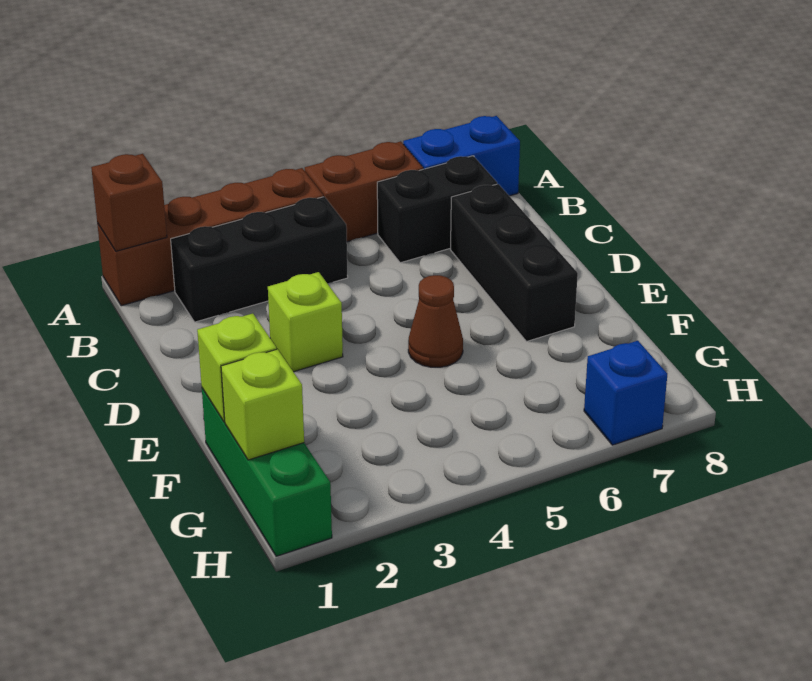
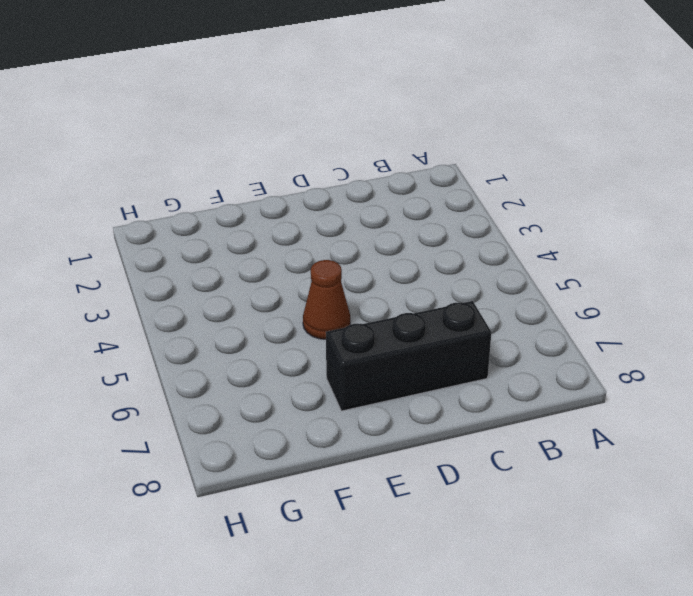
none -> brown brick A1:A4 level 1
none -> brown brick A5:A6 level 1
none -> blue brick A7:A8 level 1

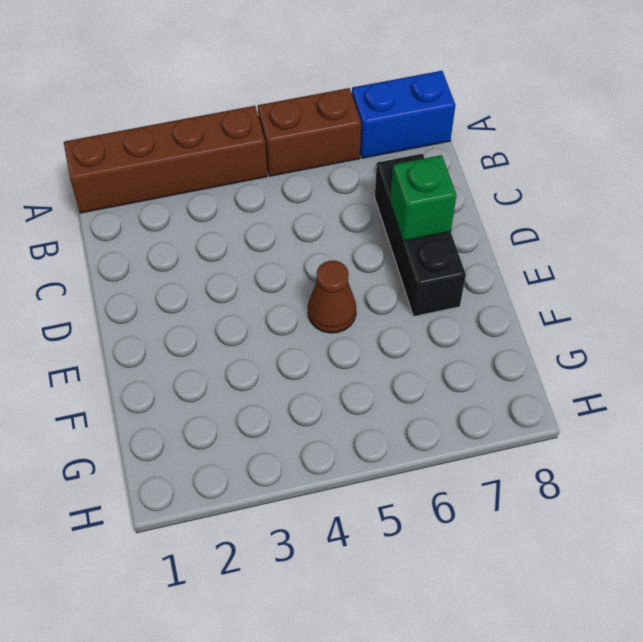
green brick D7 level 2 -> none
none -> black brick B2:B4 level 1
none -> black brick B6:B7 level 1
none -> lime brick D3 level 1

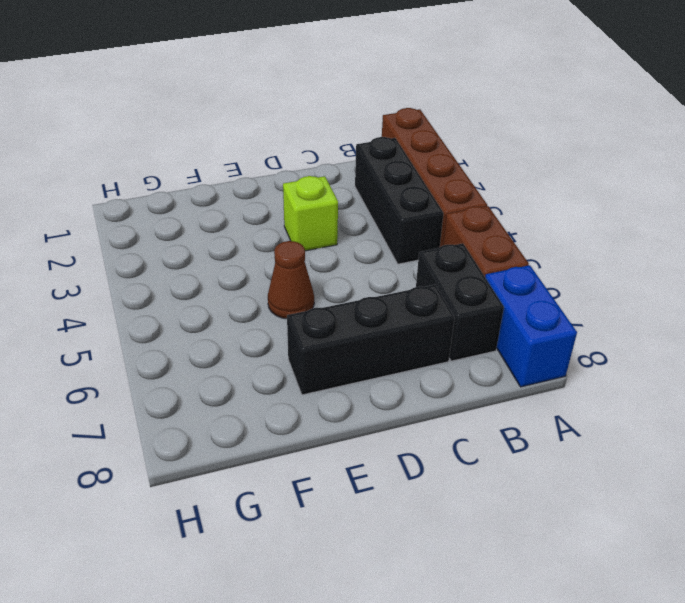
none -> green brick F1:H1 level 1
none -> blue brick H7 level 1
none -> brown brick A1 level 2

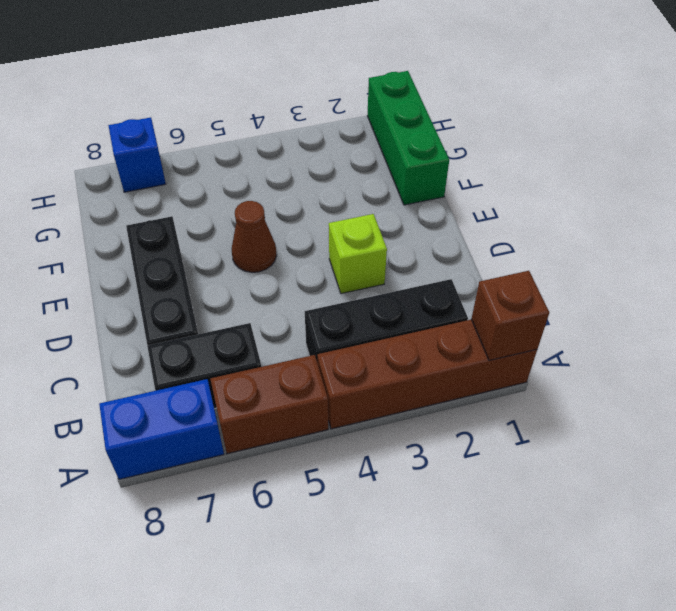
none -> lime brick F1 level 2
none -> lime brick G1 level 2

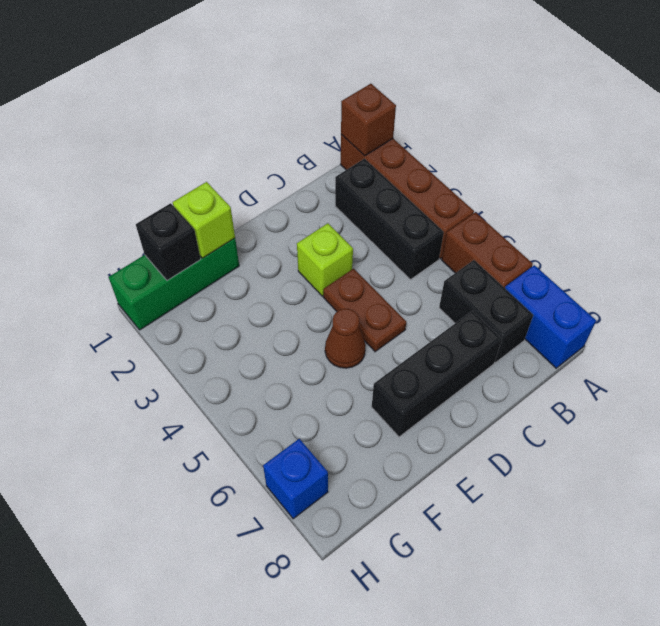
brown plate D4:D5 level 1 -> none
black brick G1 level 2 -> lime brick G1 level 2

